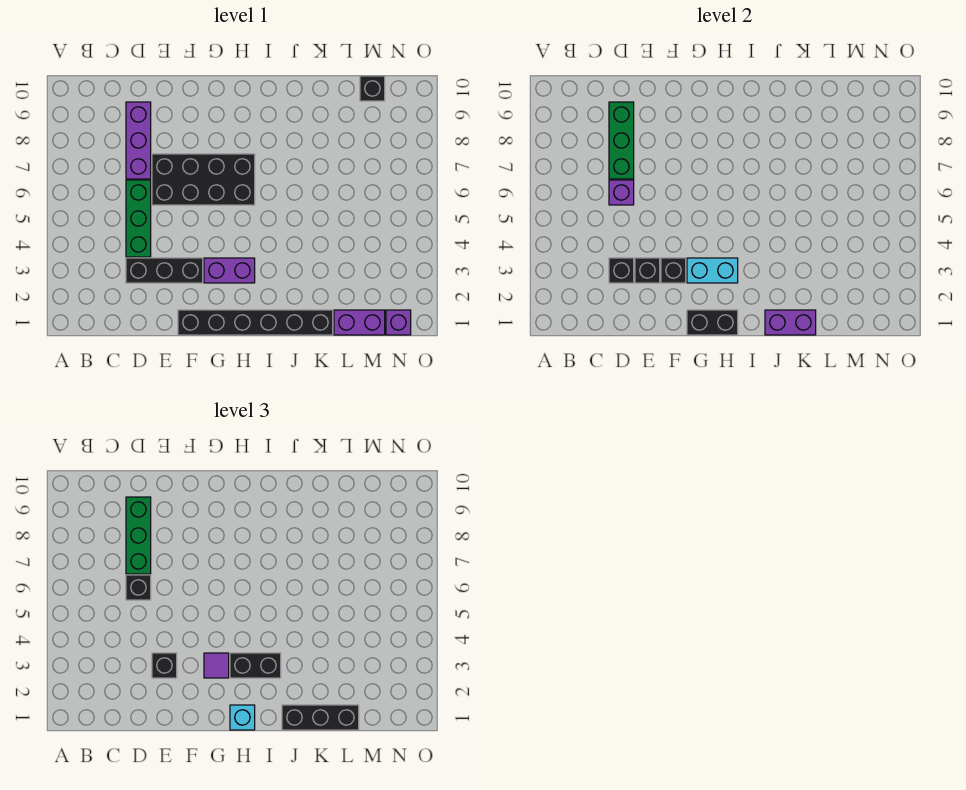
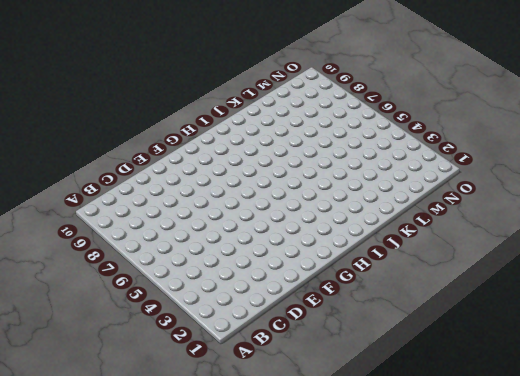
none -> black brick D3:F3 level 1
none -> green brick D4:D6 level 1
none -> purple brick D7:D9 level 1

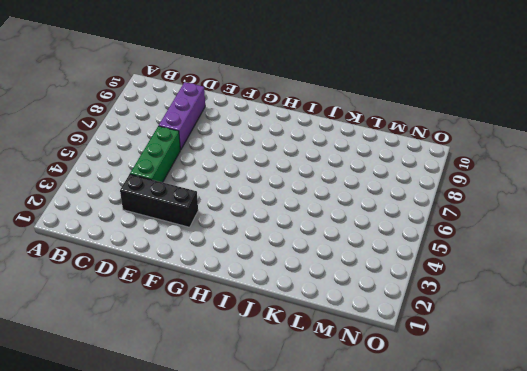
none -> black brick E6:H7 level 1
none -> black brick F1:K1 level 1
none -> purple brick G3:H3 level 1

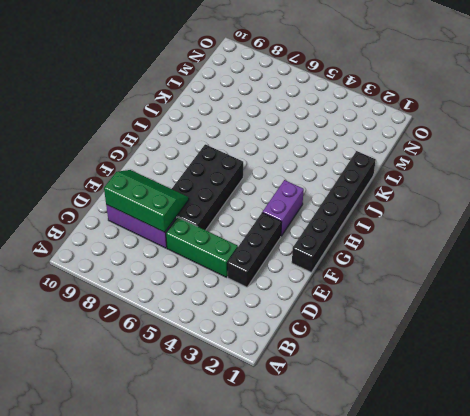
green slope D7:E9 level 2 top D -> green brick D7:D9 level 2
none -> purple brick L1:M1 level 1
none -> black brick M10 level 1
none -> purple brick N1 level 1

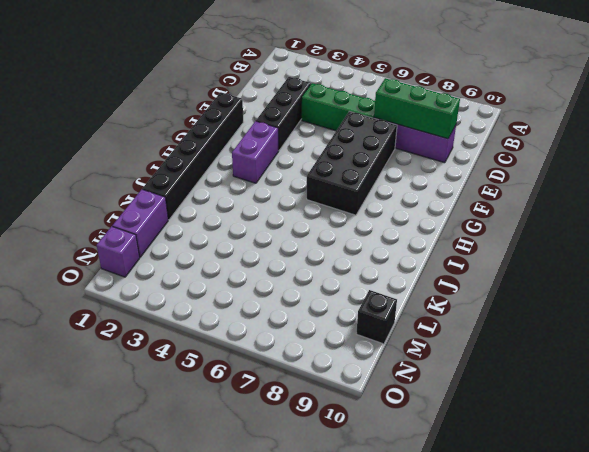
none -> black brick D3 level 2
none -> purple brick D6 level 2
none -> black brick E3 level 2

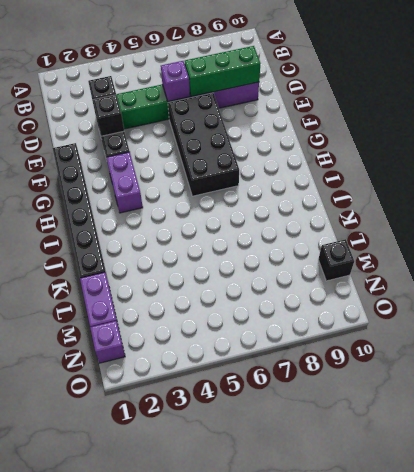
none -> black brick F3 level 2
none -> black brick G1:H1 level 2
none -> cyan brick G3:H3 level 2

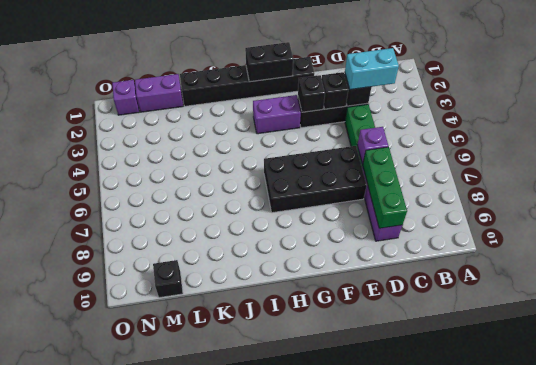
cyan brick C3:D3 level 3 -> cyan brick G3:H3 level 2
none -> purple brick J1:K1 level 2
none -> black brick D6 level 3
none -> green brick D7:D9 level 3

